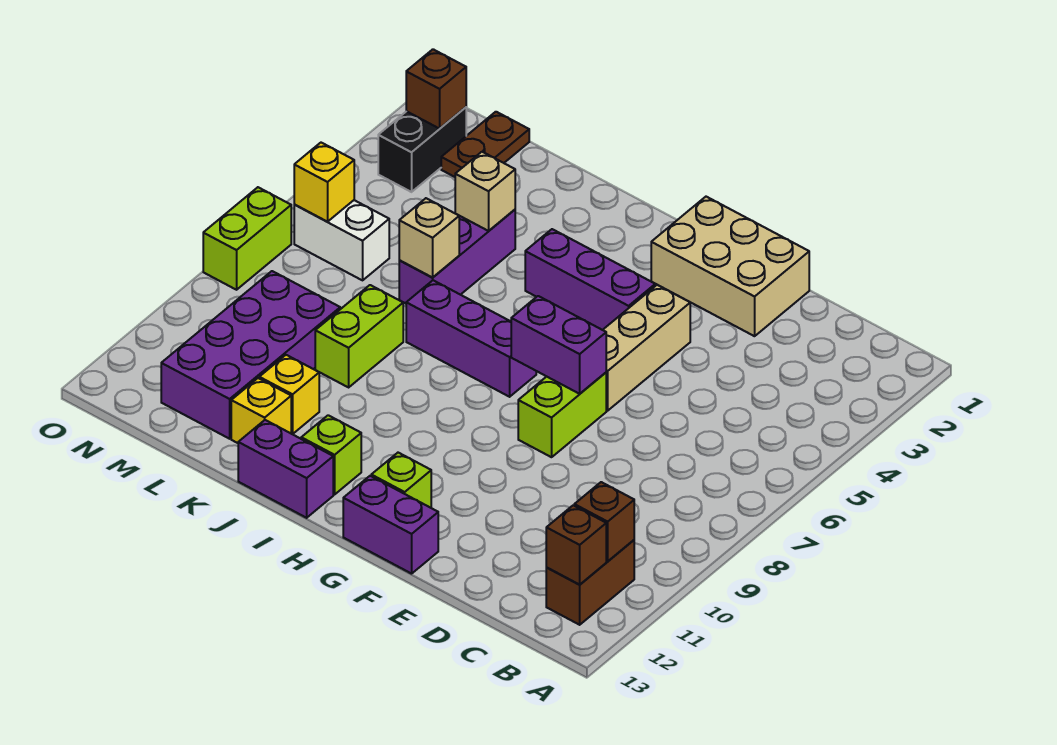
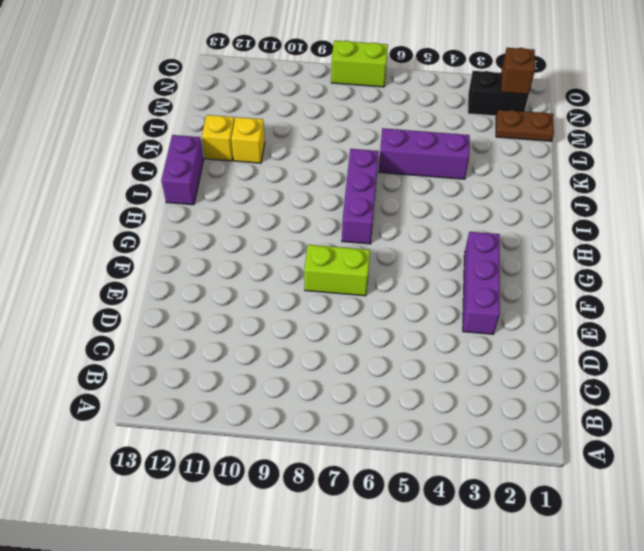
purple brick E3:G3 level 1 -> purple brick G4:I4 level 1
none -> brown brick B11:B12 level 1
none -> tan brick E1:G2 level 1
none -> tan brick F4:F6 level 1

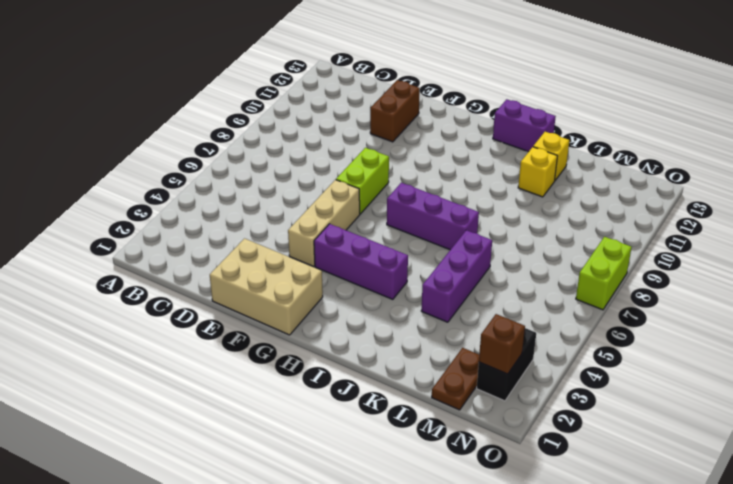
brown brick E11:E12 level 1 -> brown brick B11:B12 level 1
none -> purple brick F13:G13 level 1
none -> lime brick G12 level 1
none -> lime brick I12 level 1

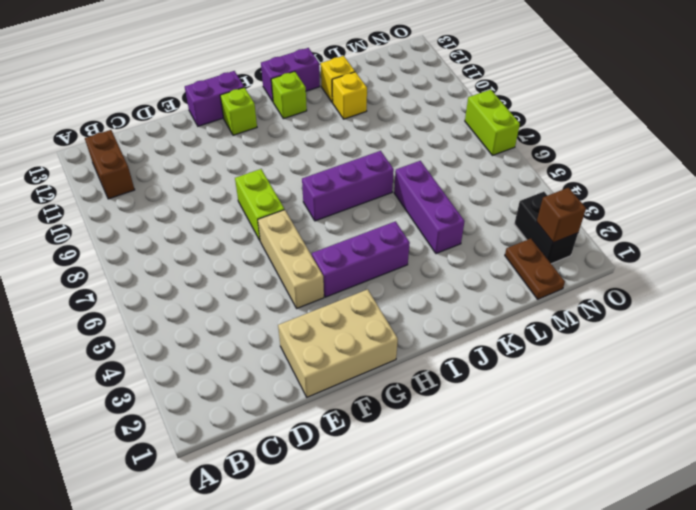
none -> lime brick K8:K9 level 1
none -> purple brick L9:M12 level 1
none -> white brick M6:N6 level 1

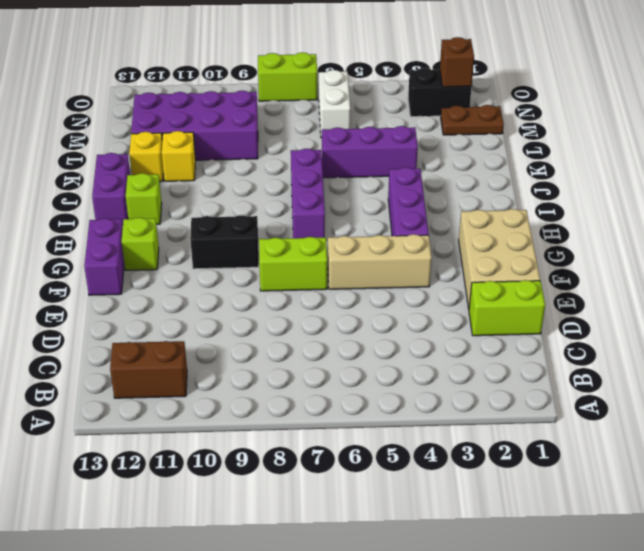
lime brick D1:D2 level 1 -> lime brick K8:K9 level 1
black brick G9:G10 level 1 -> none
none -> brown brick B11 level 2
none -> brown brick B12 level 2
none -> purple brick F7:G7 level 2

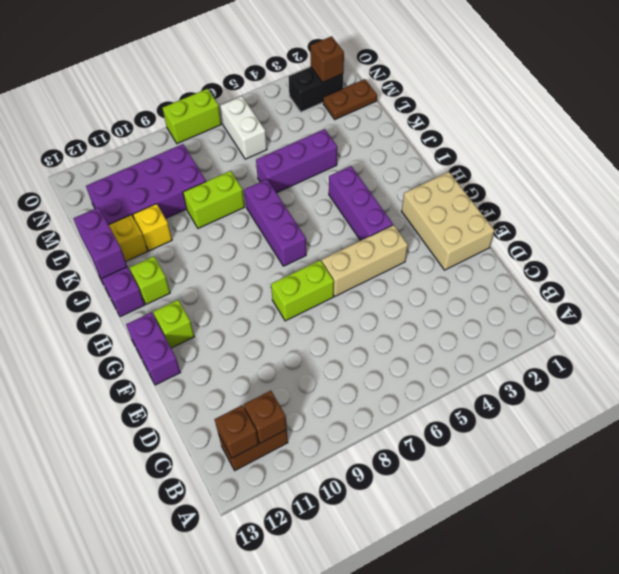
purple brick J13:K13 level 2 -> purple brick F7:G7 level 2
none -> tan brick K4 level 2
none -> tan brick K6 level 2
none -> yellow brick N6 level 2

